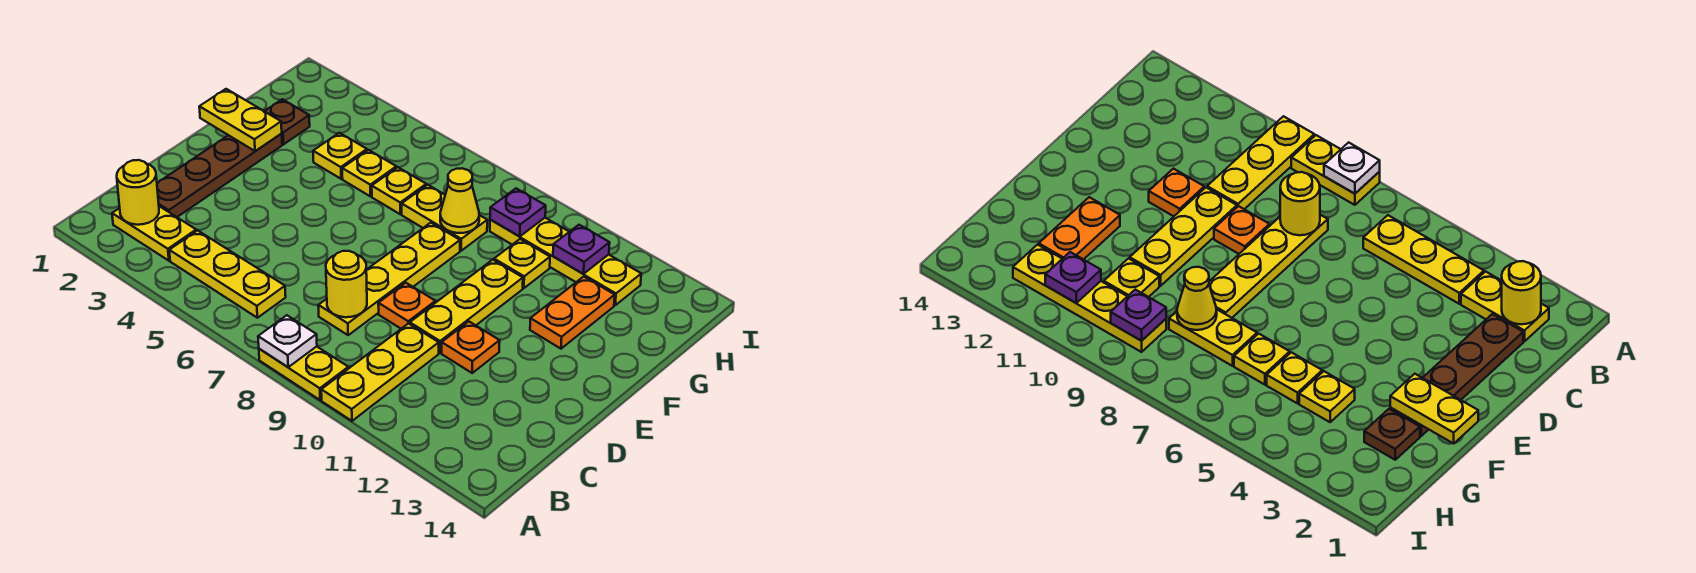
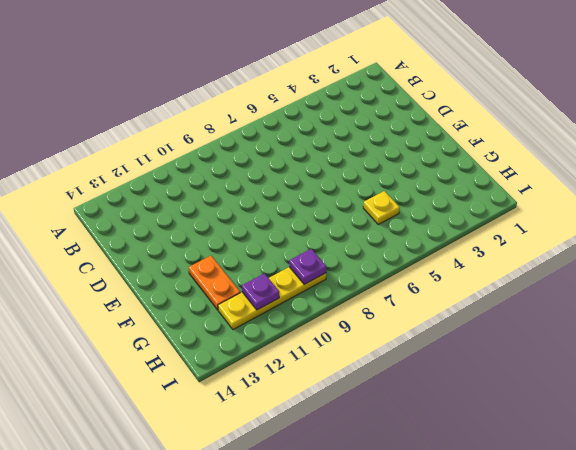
none -> yellow plate A8:A9 level 1
none -> yellow plate A10:C10 level 1
none -> yellow plate B2:B3 level 1

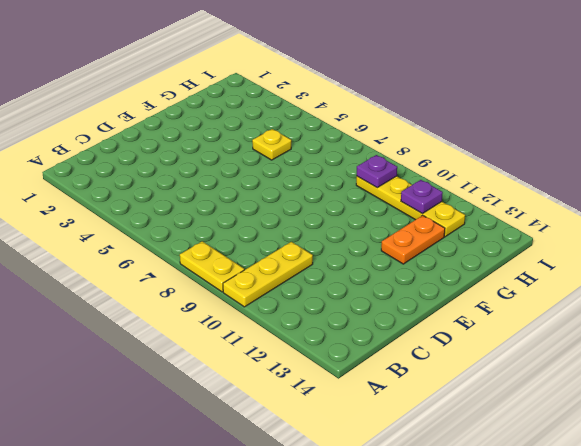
none -> yellow plate B2:B3 level 1
none -> yellow plate B4:B6 level 1
none -> brown plate C2:F2 level 1

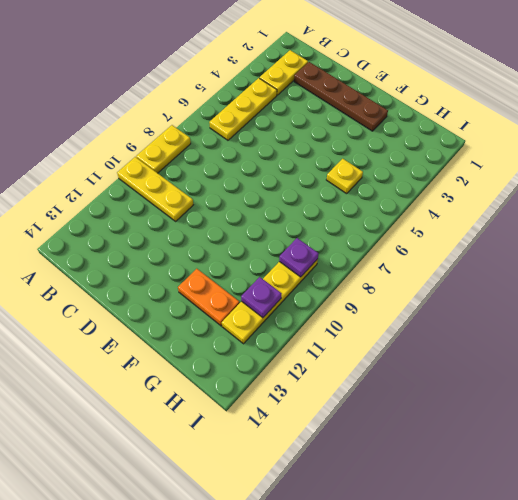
none -> yellow plate C8:F8 level 1
none -> orange plate D9 level 1
none -> yellow plate D10:F10 level 1

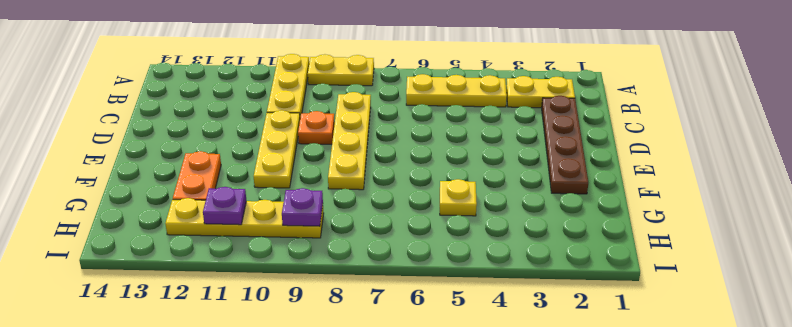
none -> orange plate D11 level 1
none -> brown plate G2 level 1
none -> yellow plate G4 level 1

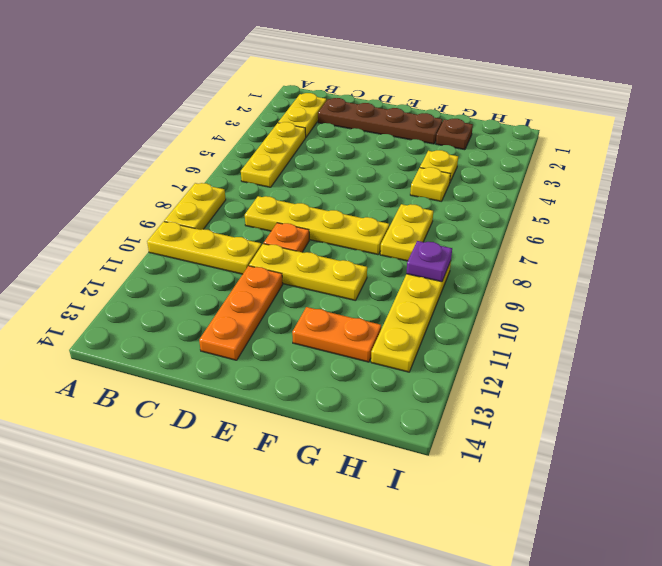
orange plate D11:D13 level 1 -> orange plate D11 level 1
none -> yellow plate G6 level 1
none -> yellow plate G10 level 1
none -> white plate A8 level 2

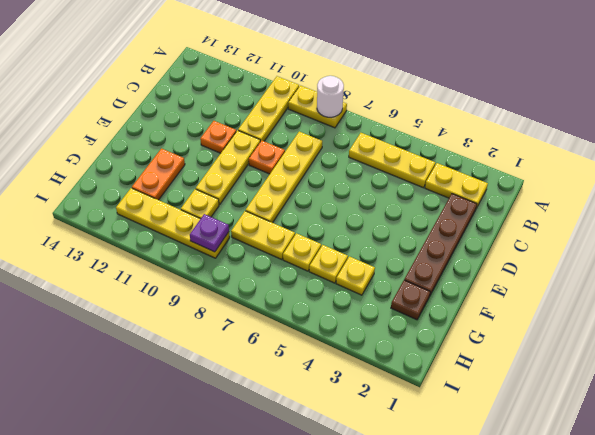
white round brick A8 level 2 -> white plate A8 level 2
none -> yellow round brick B2 level 2
none -> yellow round brick C8 level 2
none -> yellow plate F1:F2 level 2

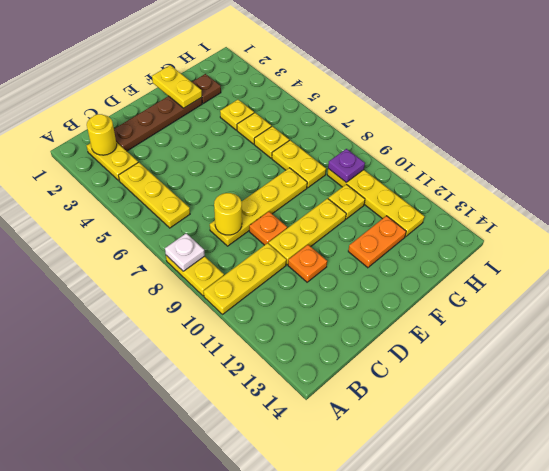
none -> yellow cone G8 level 2
none -> purple plate H11 level 2

